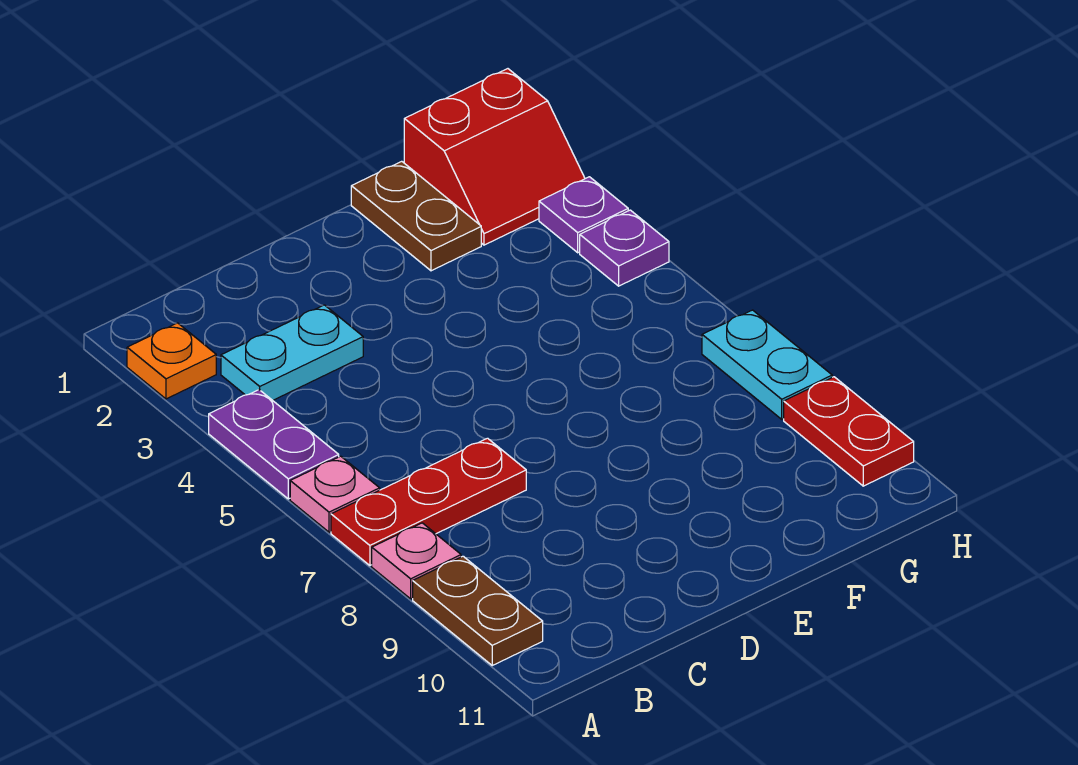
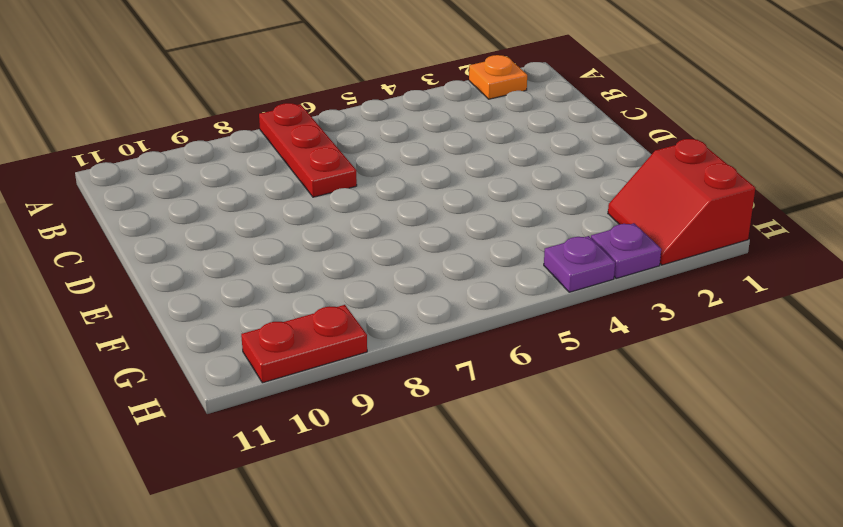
none -> purple plate A4:A5 level 1
none -> pink plate A6 level 1
none -> pink plate A8 level 1

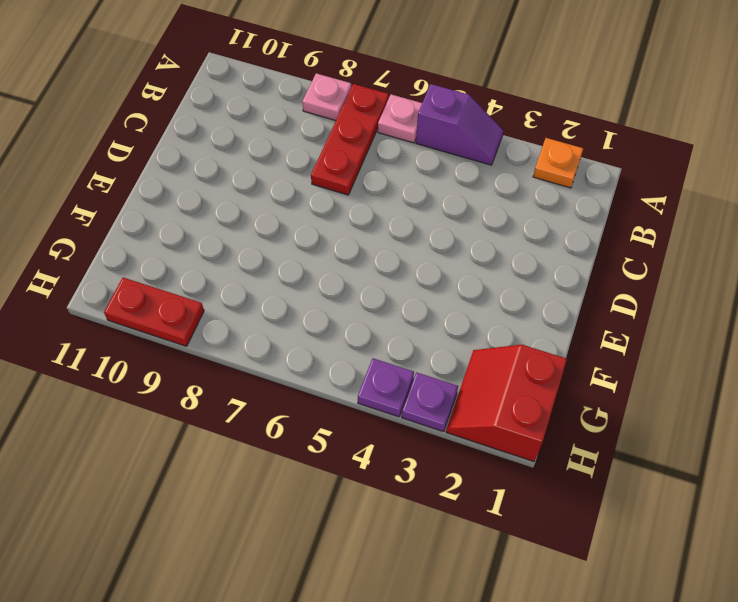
purple slope A4:A5 level 1 top 5 -> purple plate A4:A5 level 1
none -> brown plate A9:A10 level 1
none -> cyan plate B3:C3 level 1
none -> brown plate F1:F2 level 1

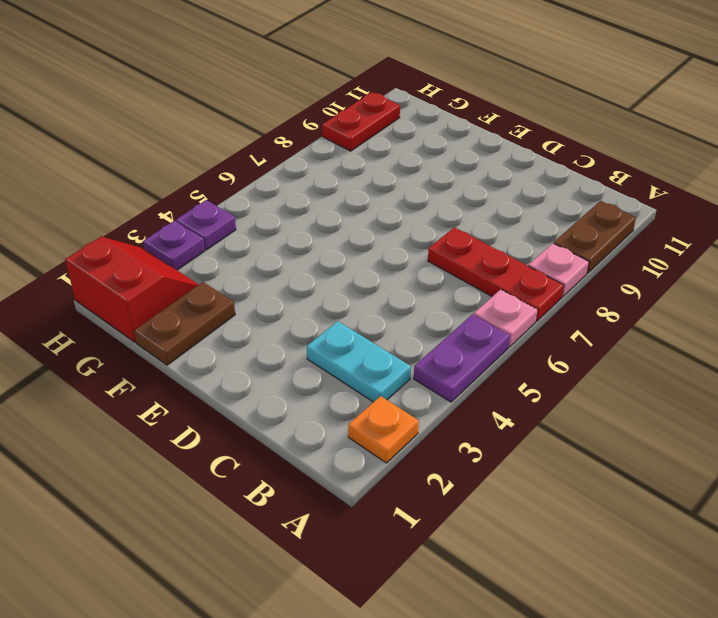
none -> cyan plate H7:H8 level 1

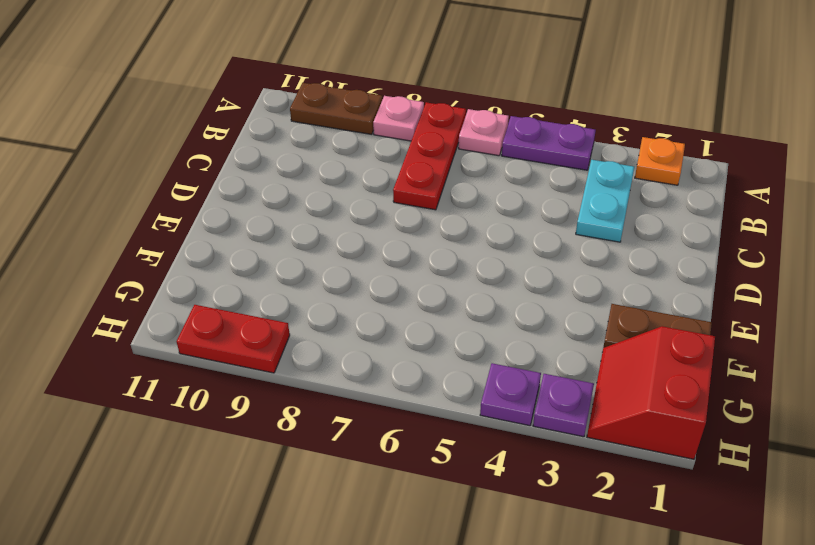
none -> cyan plate H7:H8 level 1

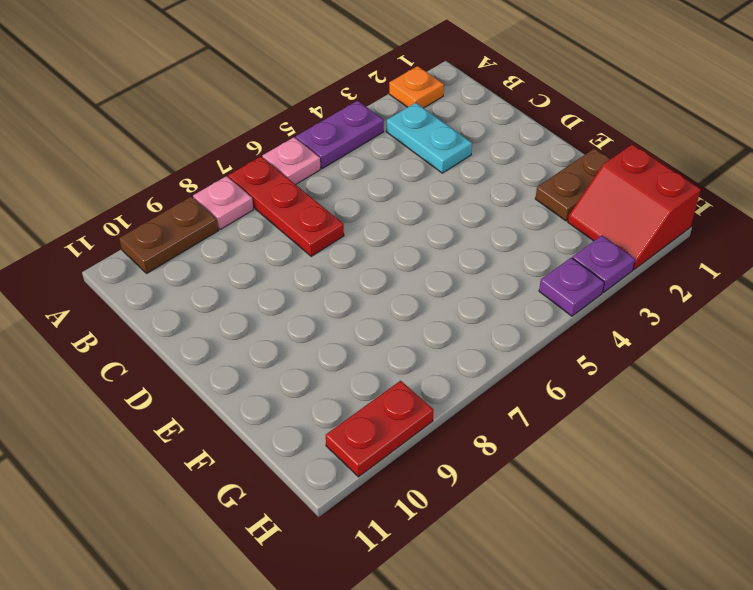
none -> cyan plate H7:H8 level 1

